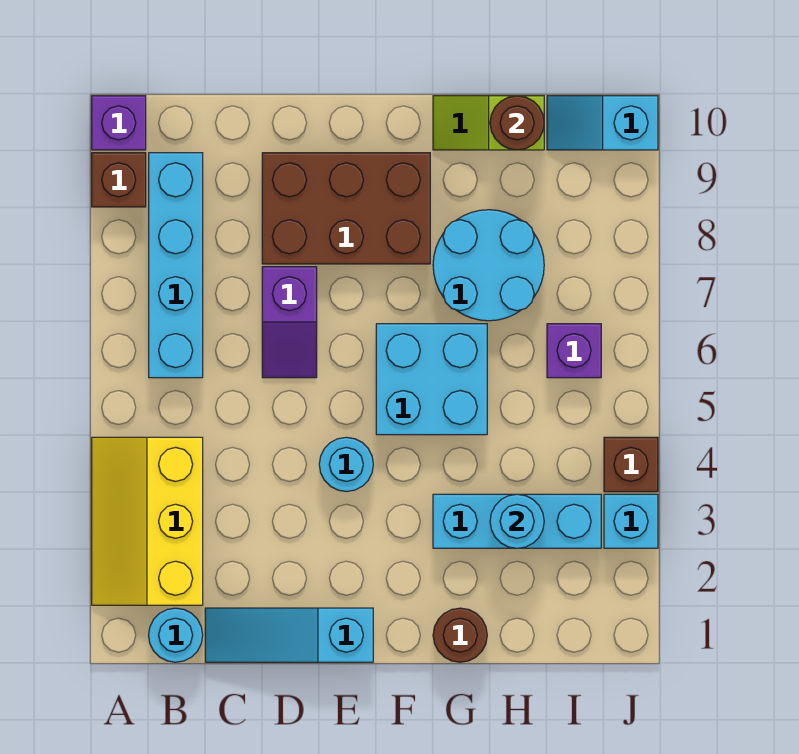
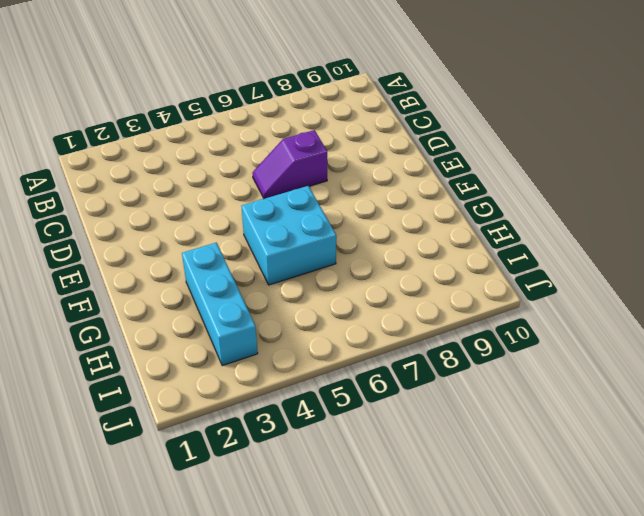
none -> yellow slope A2:B4 level 1 top B
none -> brown brick A9 level 1
none -> purple brick A10 level 1

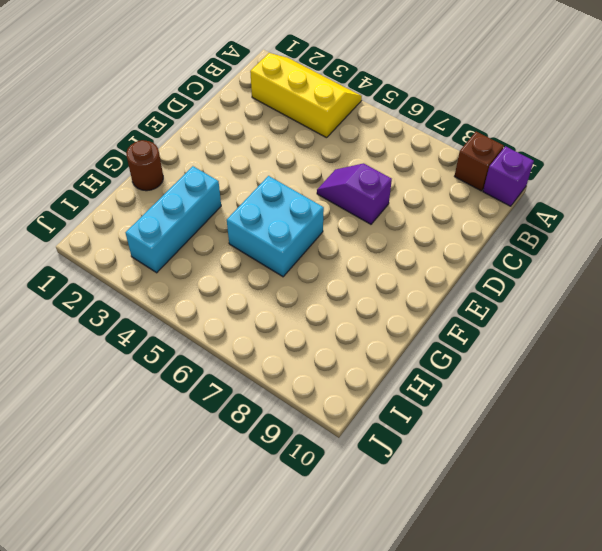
none -> cyan round brick B1 level 1
none -> cyan brick B6:B9 level 1
none -> cyan slope C1:E1 level 1 top E

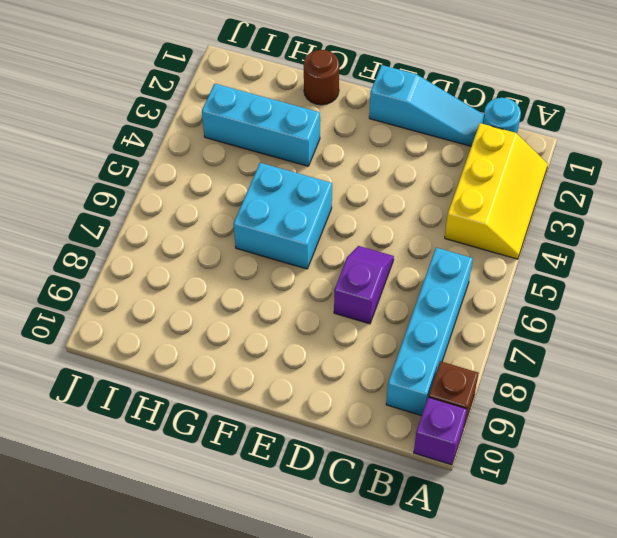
none -> brown brick D8:F9 level 1
none -> cyan round brick E4 level 1
none -> cyan round brick G7:H8 level 1

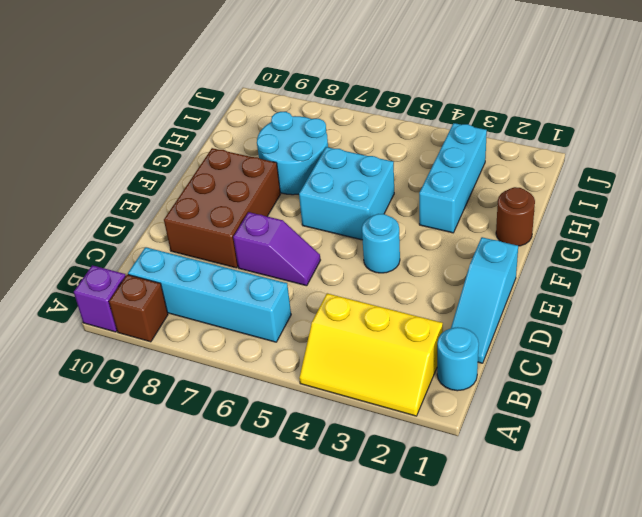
none -> lime slope G10:H10 level 1 top H
none -> purple brick I6 level 1
none -> cyan slope I10:J10 level 1 top J

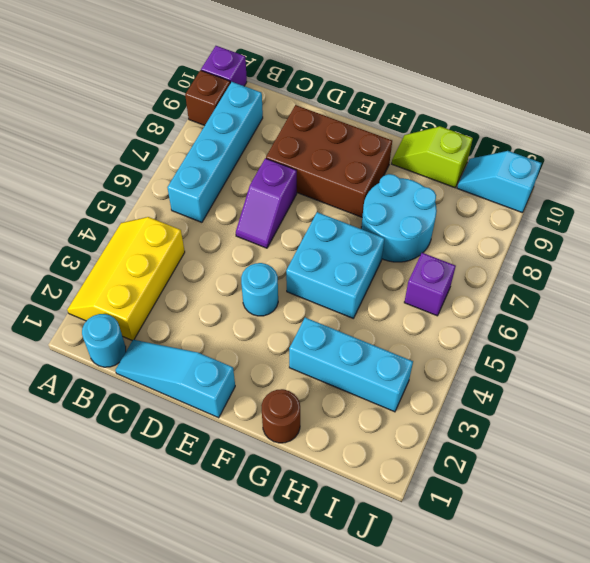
none -> cyan brick J3 level 1
none -> brown brick J4 level 1
none -> cyan round brick H3 level 2

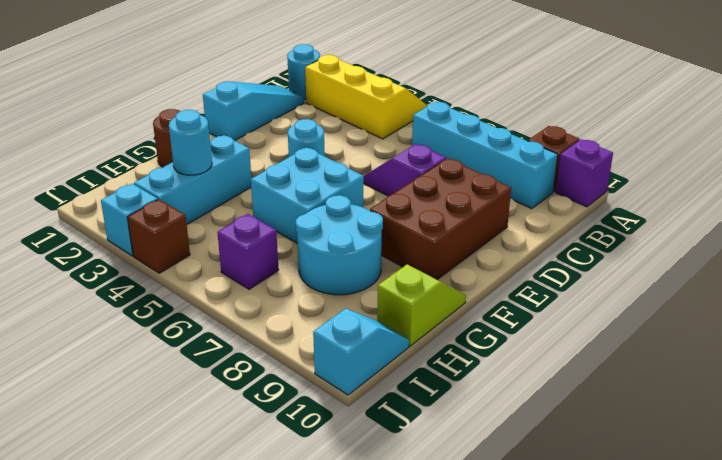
none -> brown round brick H10 level 2

